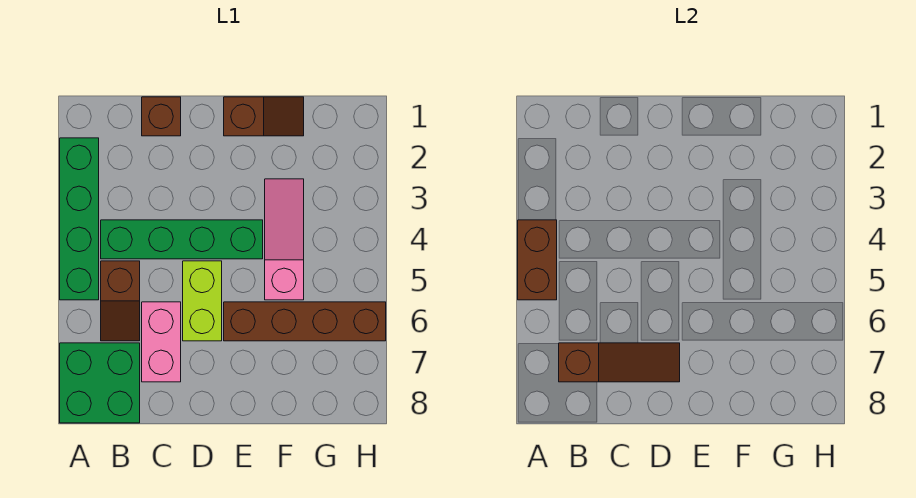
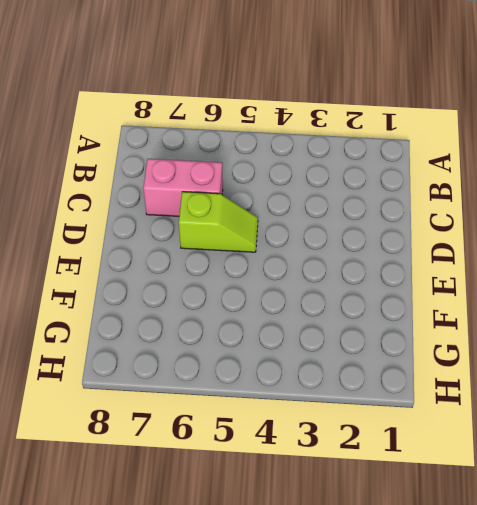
lime slope D5:D6 level 1 top 6 -> lime brick D5:D6 level 1
none -> green brick A2:A5 level 1
none -> green brick A7:B8 level 1
none -> green brick B4:E4 level 1

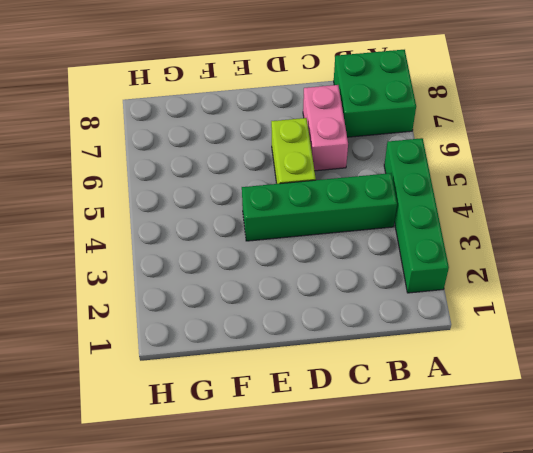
none -> brown slope B5:B6 level 1 top 5
none -> brown brick C1 level 1
none -> brown slope E1:F1 level 1 top E

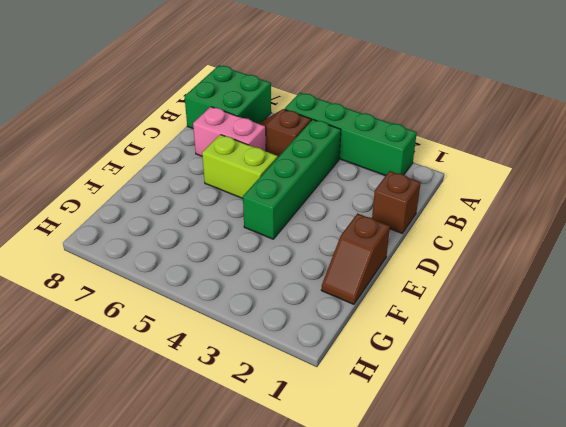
none -> brown brick E6:H6 level 1
none -> pink slope F3:F5 level 1 top 5
none -> brown brick A4:A5 level 2

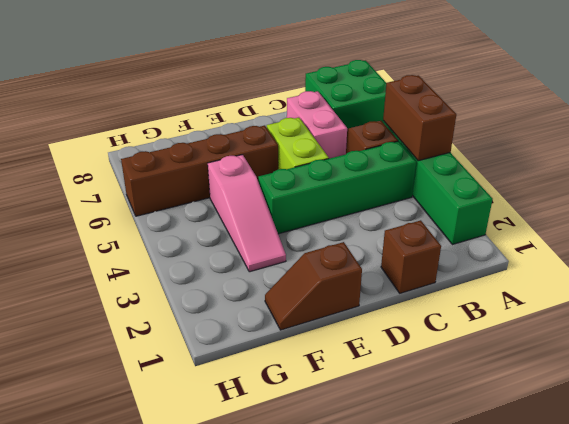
none -> brown slope B7:D7 level 2 top B

